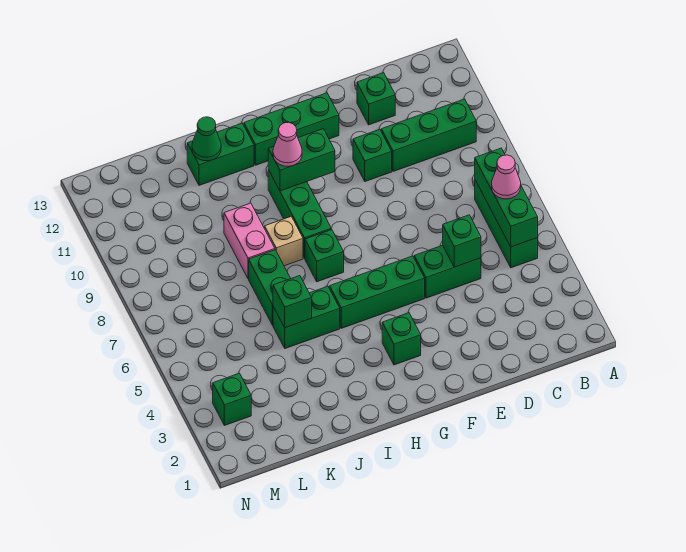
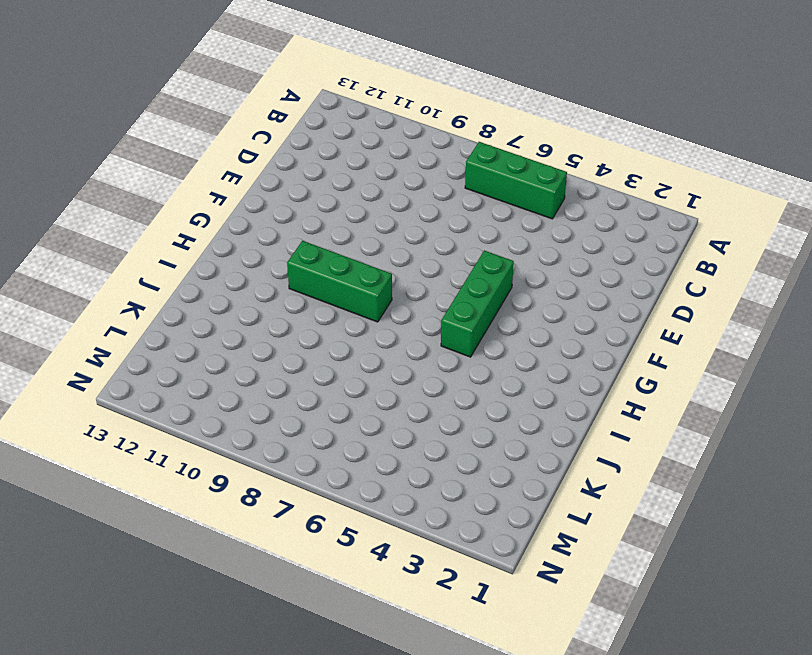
none -> green brick B10:D10 level 1
none -> green brick D5:E5 level 1
none -> green brick D12 level 1

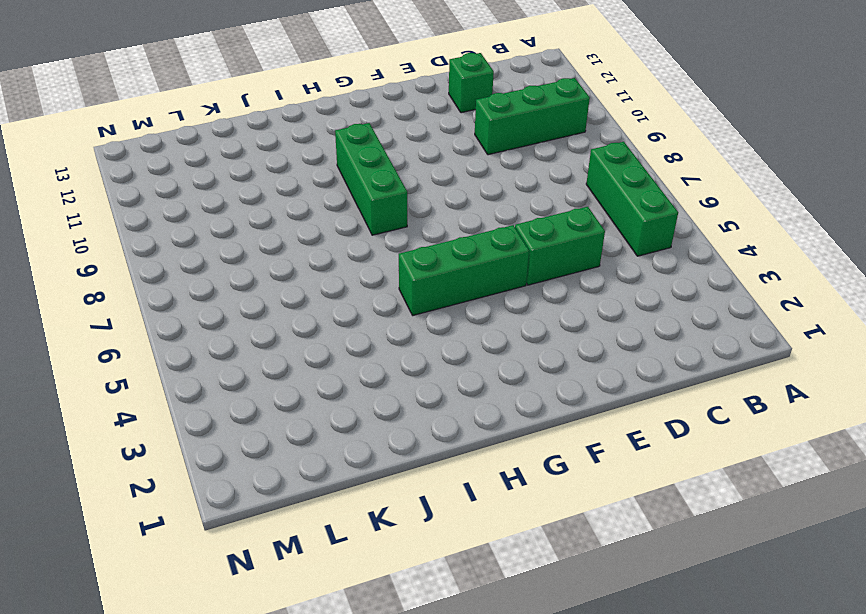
none -> green brick E10 level 1
none -> green brick F12:H12 level 1
none -> green brick G3 level 1

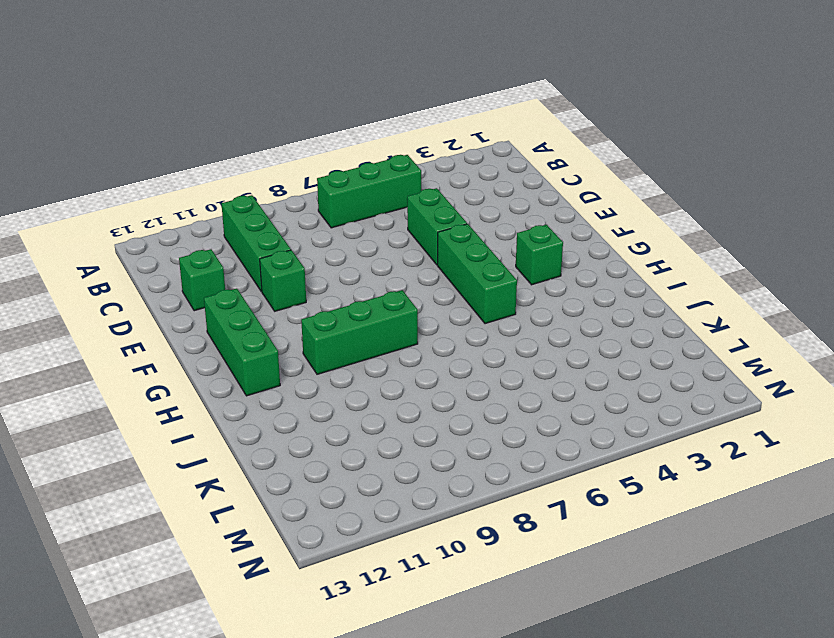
none -> green brick H7 level 1
none -> green brick I5:J5 level 1
none -> tan brick I8 level 1

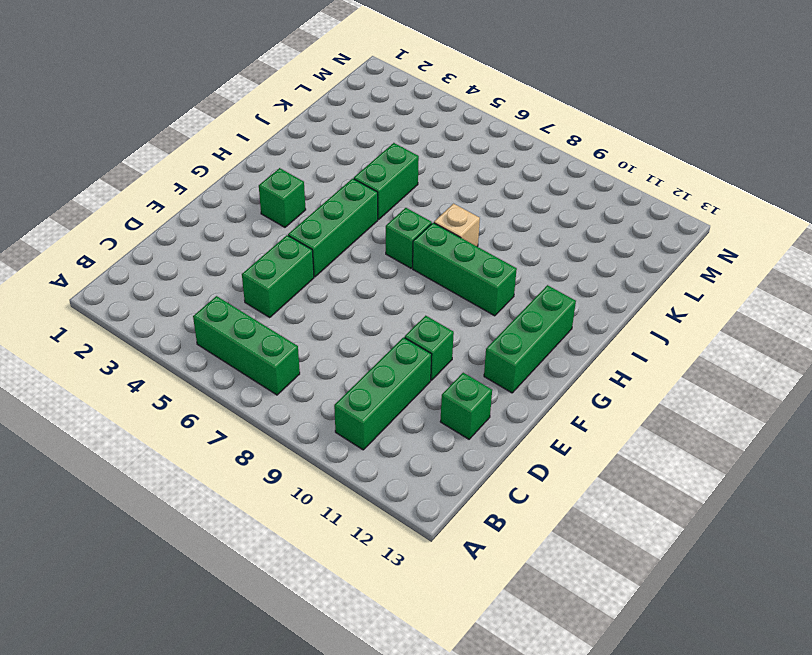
none -> green brick I12:J12 level 1
none -> green brick J6:J7 level 1
none -> pink brick J8:J9 level 1

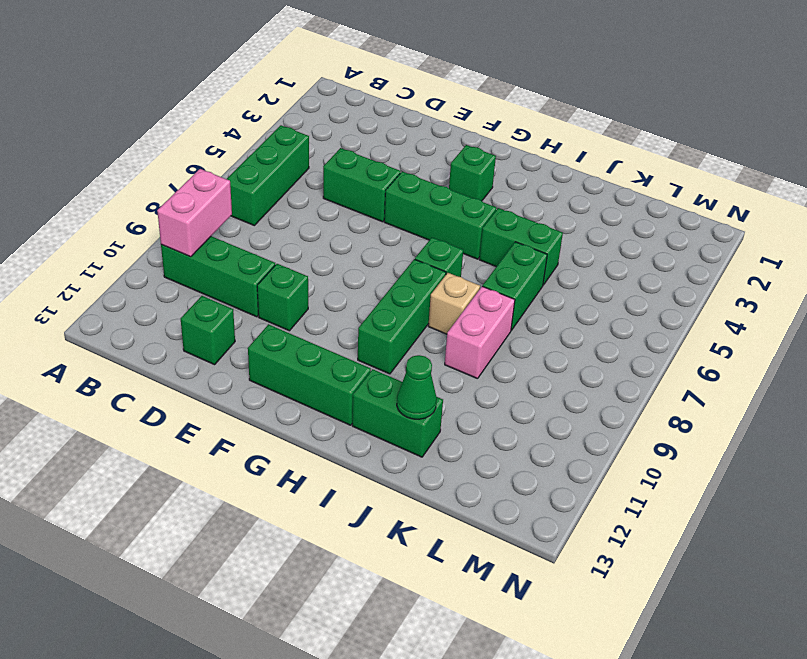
pink brick B9:B10 level 2 -> none
none -> green brick M3 level 1
none -> green brick B5:B7 level 2
none -> green brick D5 level 2

